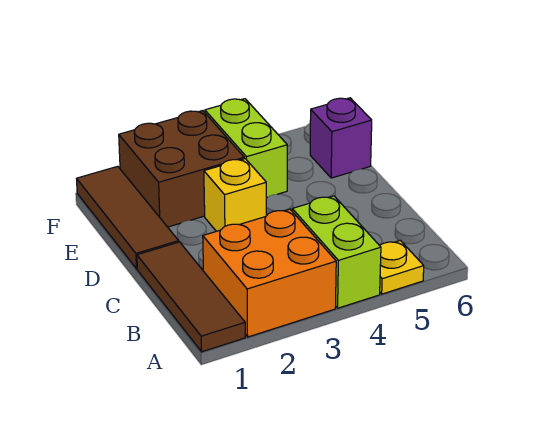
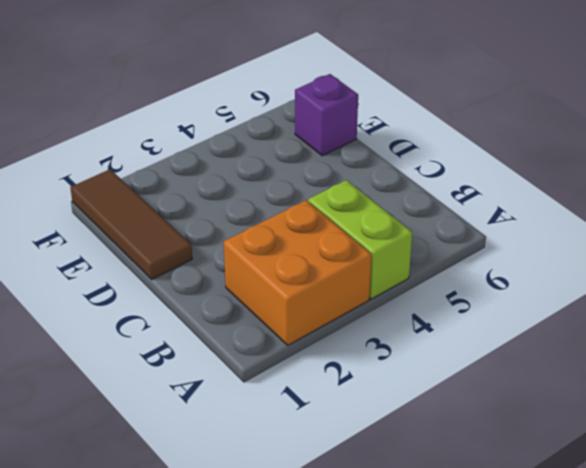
none -> brown tile A1:C1 level 1
none -> yellow plate A5 level 1

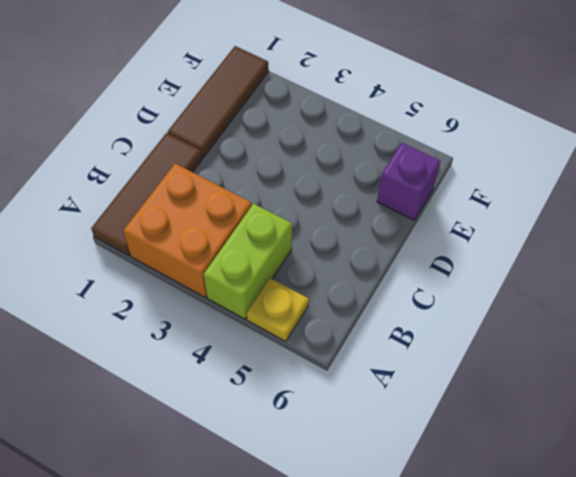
none -> yellow brick D3 level 1
none -> brown brick E2:F3 level 1

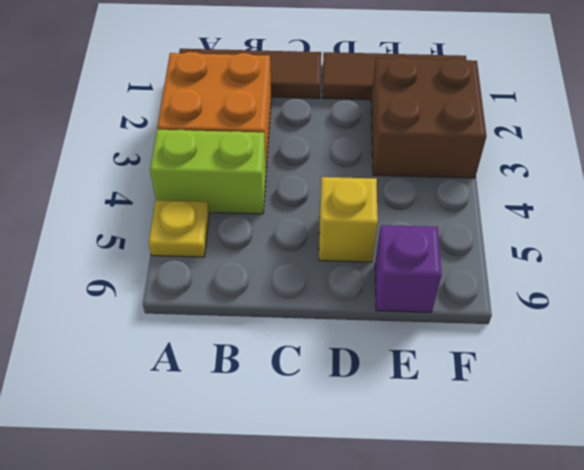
yellow brick D5 level 1 -> yellow brick D3 level 1
none -> lime brick E4:F4 level 1

